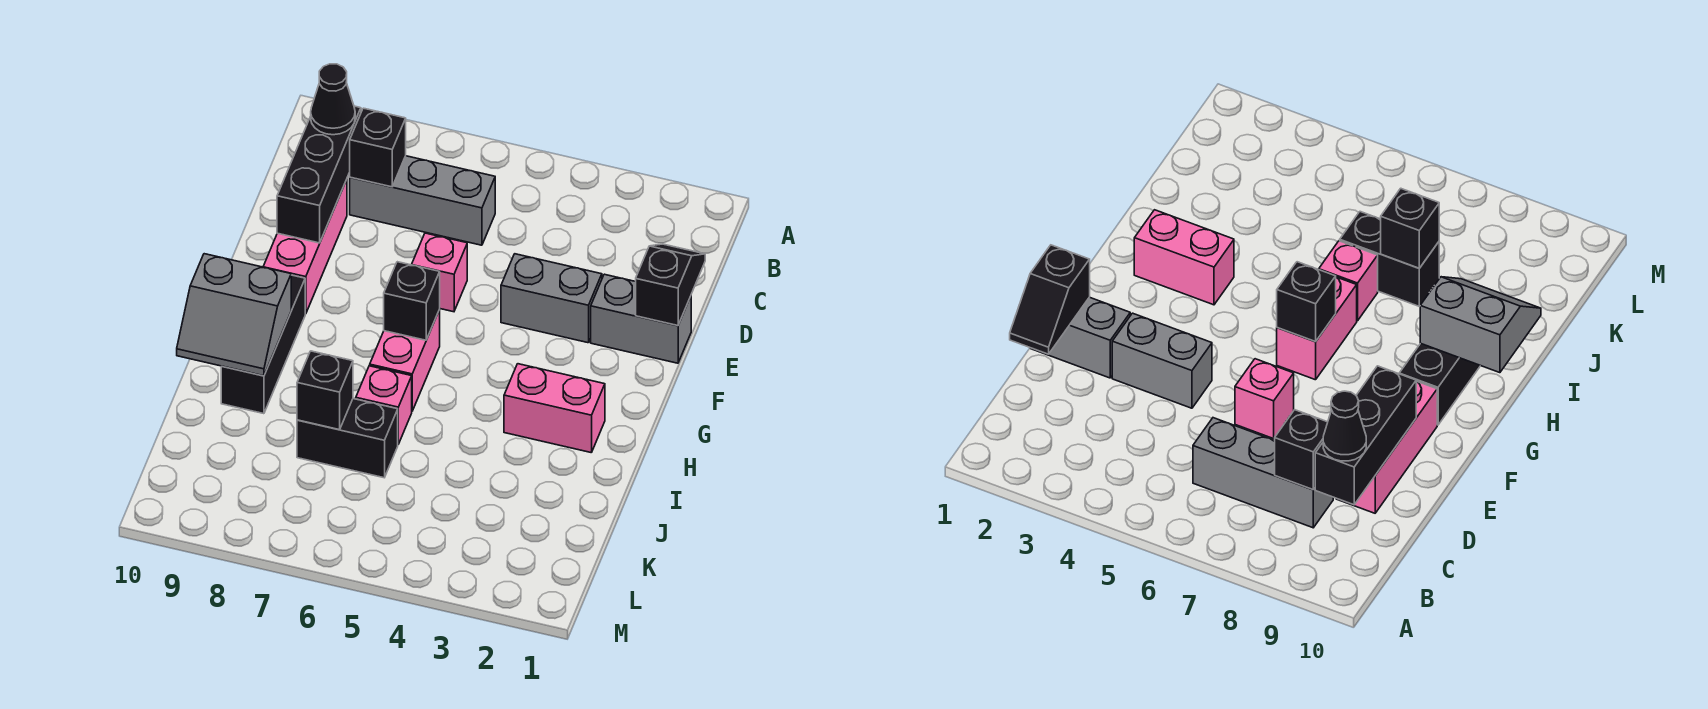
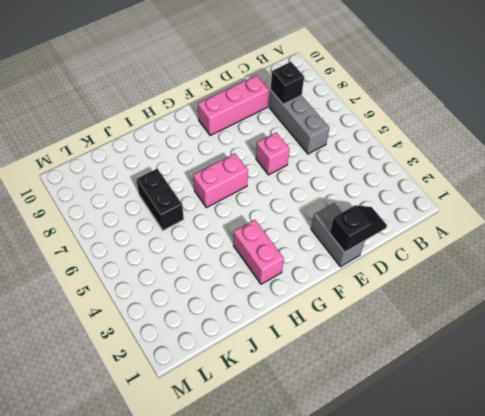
none -> grey brick E3:E4 level 1
none -> black brick G9:I9 level 1
none -> pink brick I6 level 1

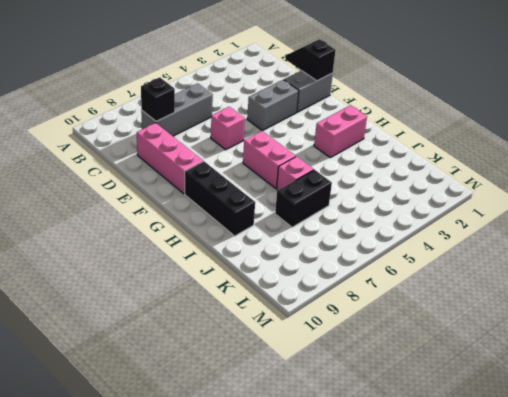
none -> black brick C9:E9 level 2
none -> black brick G6 level 2
none -> grey slope H9:I10 level 2 top H

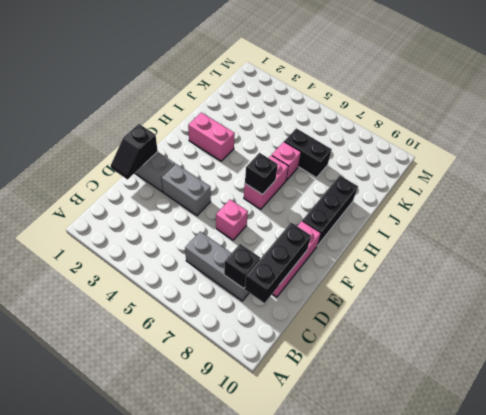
none -> grey slope H9:I10 level 2 top H
none -> black brick J7 level 2
none -> black cone C9 level 3

